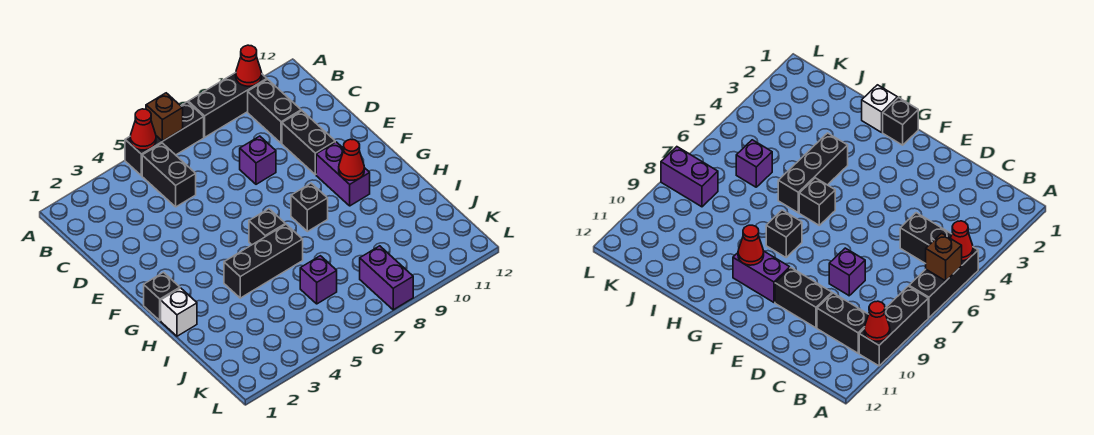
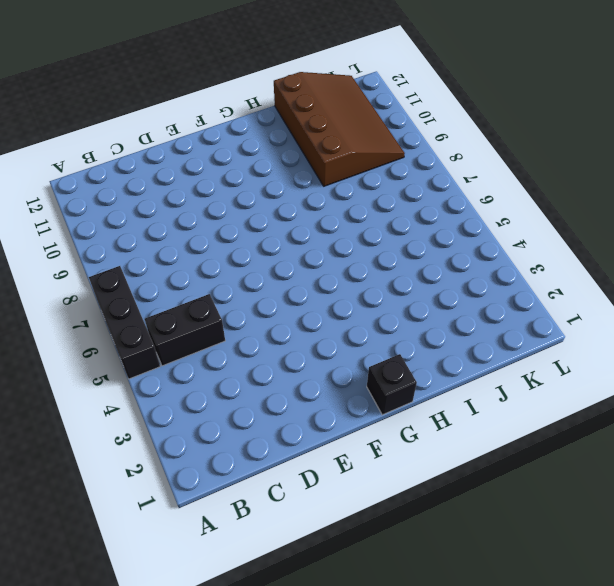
brown slope I9:K12 level 1 top I -> none
none -> black brick A8:A10 level 1
none -> black brick B10:C10 level 1
none -> purple brick D8 level 1

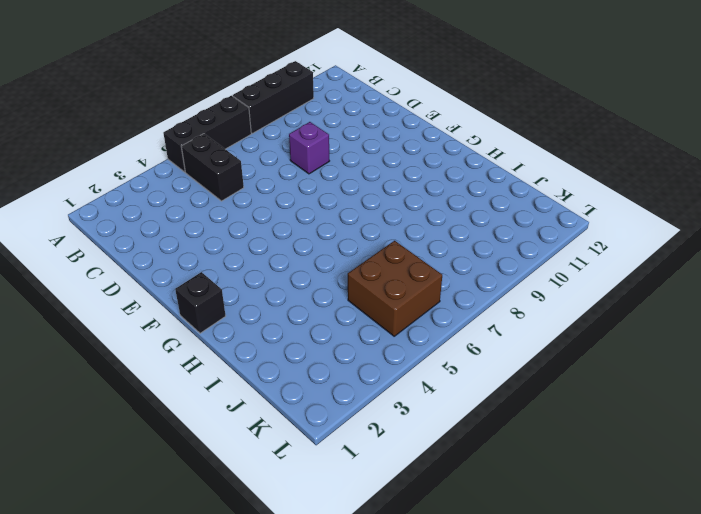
brown brick J5:K6 level 1 -> purple brick J6 level 1
none -> black brick B10:C10 level 1
none -> black brick D10:E10 level 1
none -> purple brick F10:G10 level 1

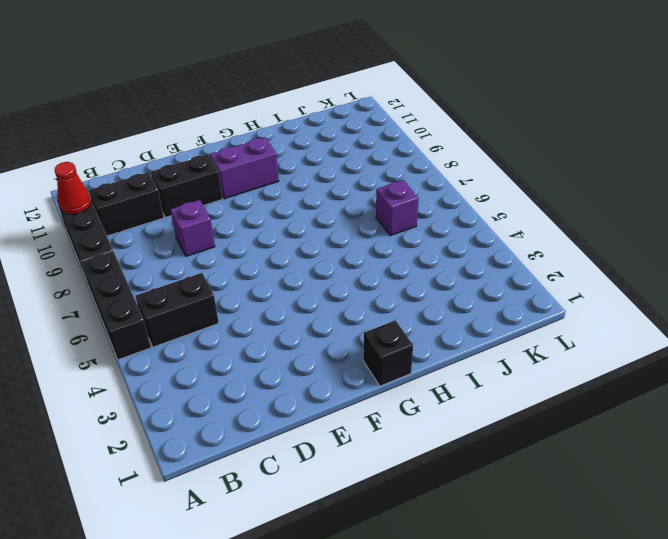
none -> black brick G6 level 1
none -> black brick G8 level 1
none -> white brick H1 level 1

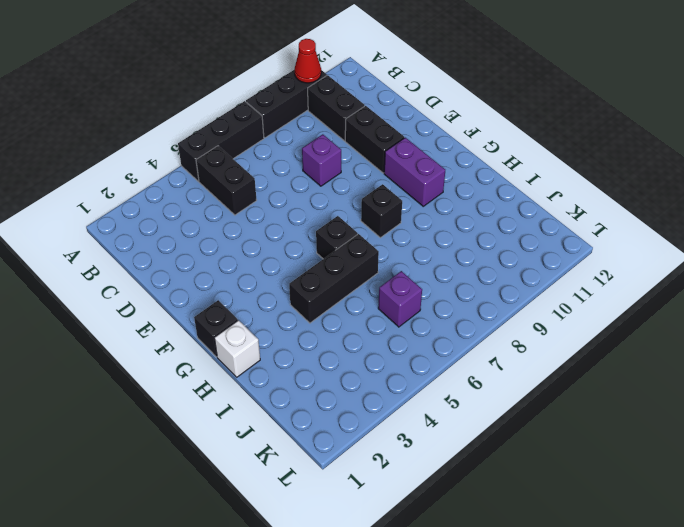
none -> purple brick K8:L8 level 1
none -> red cone A5 level 2
none -> brown brick A6 level 2

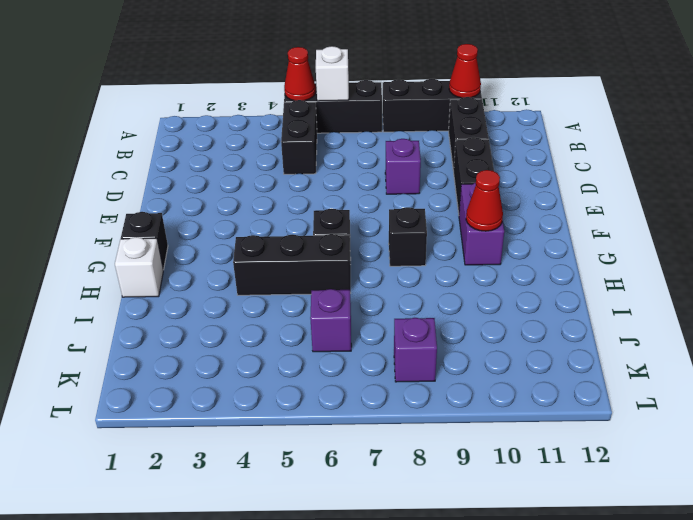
white brick A6 level 2 -> brown brick A6 level 2
purple brick K8 level 1 -> purple brick K8:L8 level 1

